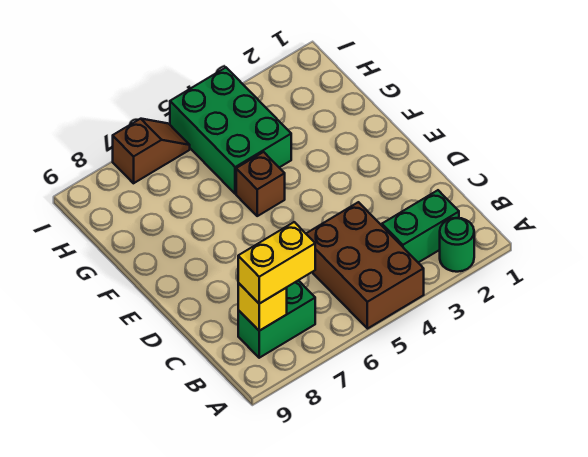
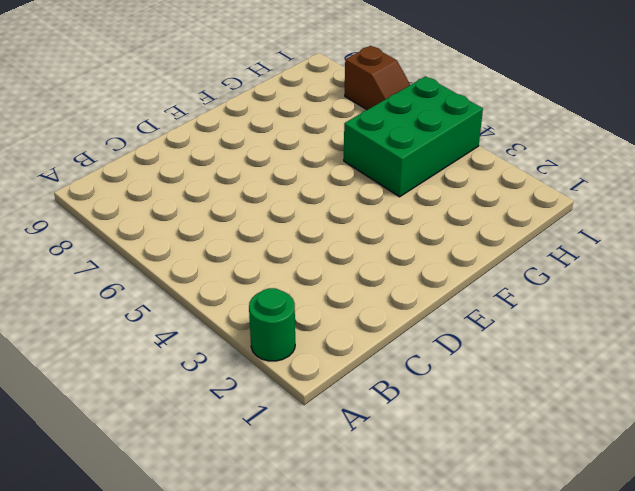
none -> brown brick A4:C5 level 1
none -> green brick B2:B3 level 1

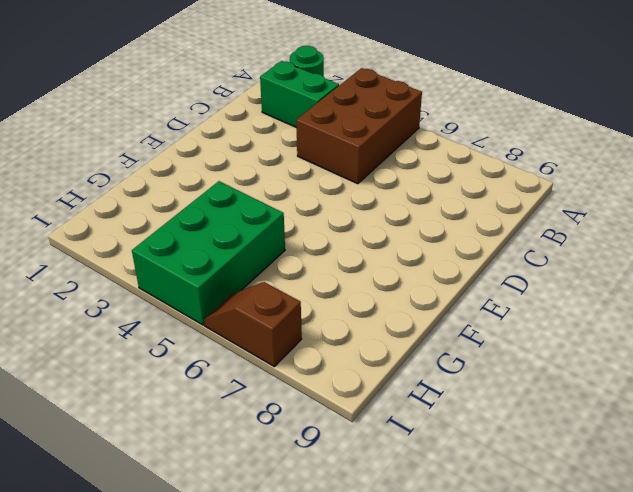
none -> green brick B7:B8 level 1
none -> brown brick F5 level 1

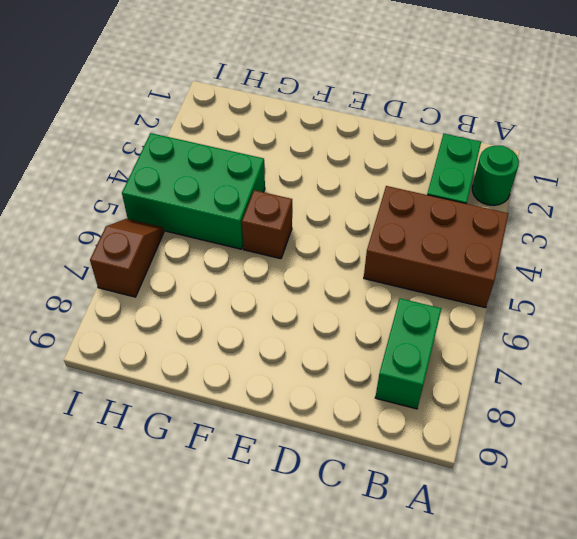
none -> yellow brick B8 level 2
none -> yellow brick B7:B8 level 3

